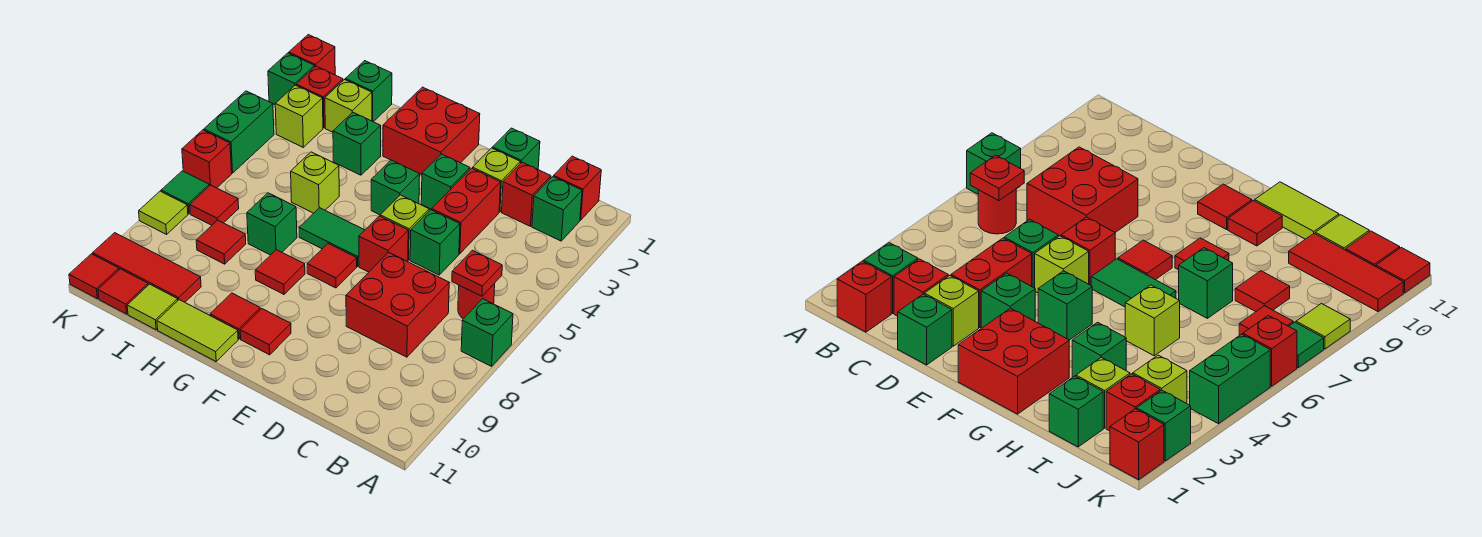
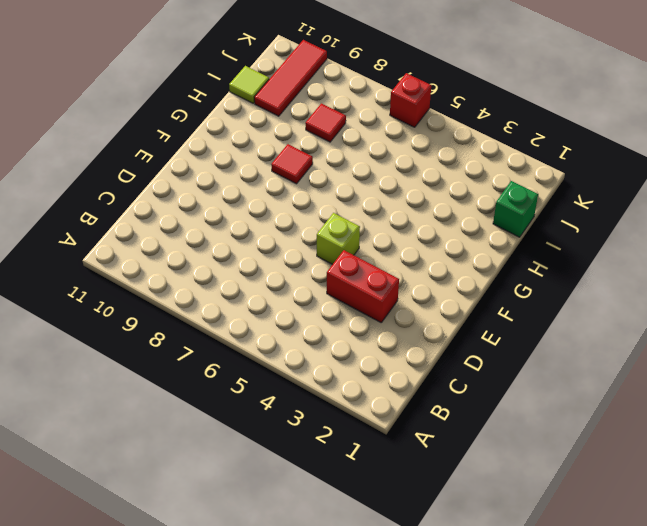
none -> green brick A7 level 1
none -> red brick B1 level 1
none -> green brick B2 level 1
none -> red round brick B6 level 1

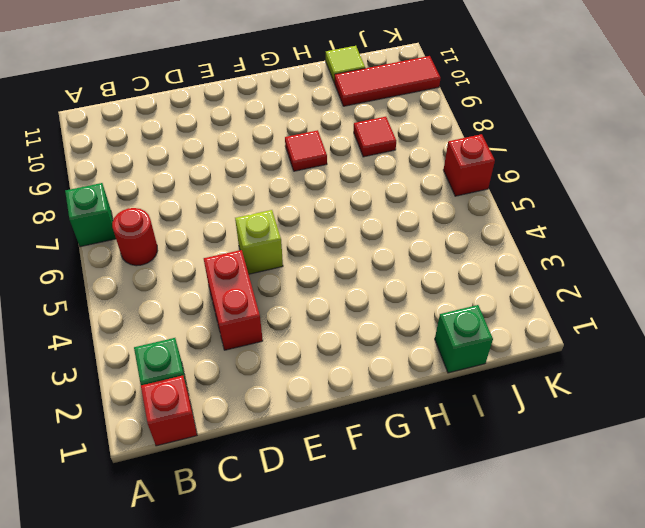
none -> red brick C2 level 1
none -> red brick C7:D8 level 1
none -> green brick D1 level 1
none -> lime brick D2 level 1

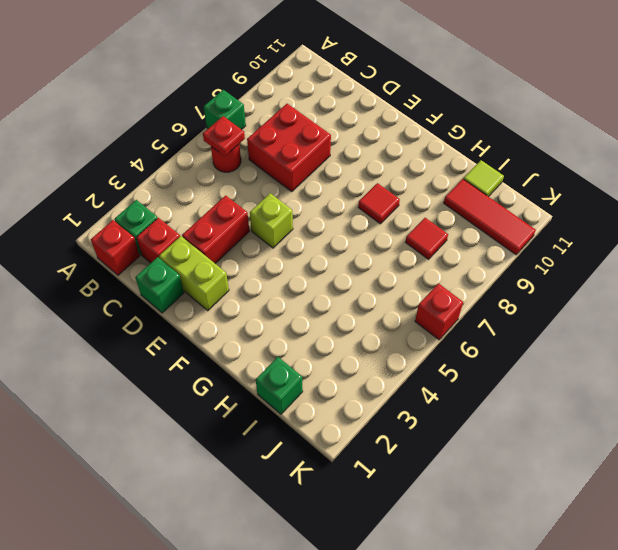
lime brick D2:E2 level 1 -> lime brick D2 level 1
none -> green brick D5 level 1
none -> green brick E3 level 1
none -> red brick E6 level 1
none -> red brick F1:G2 level 1

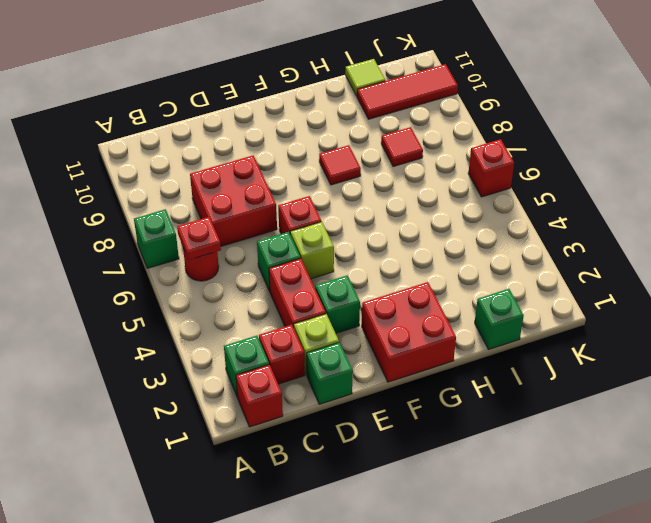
none -> green brick F4 level 1
none -> green tile F6:G6 level 1
none -> red tile F7 level 1
none -> red tile F10 level 1

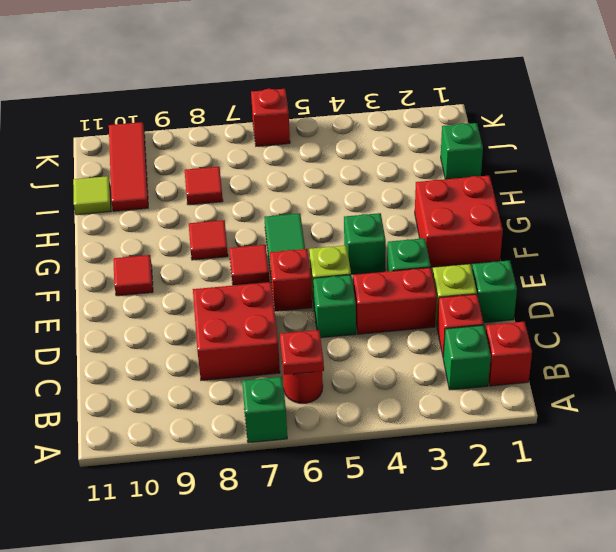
none -> red tile G10 level 1
none -> lime tile G11:H11 level 1
none -> green brick H3 level 1
none -> lime brick H5 level 1

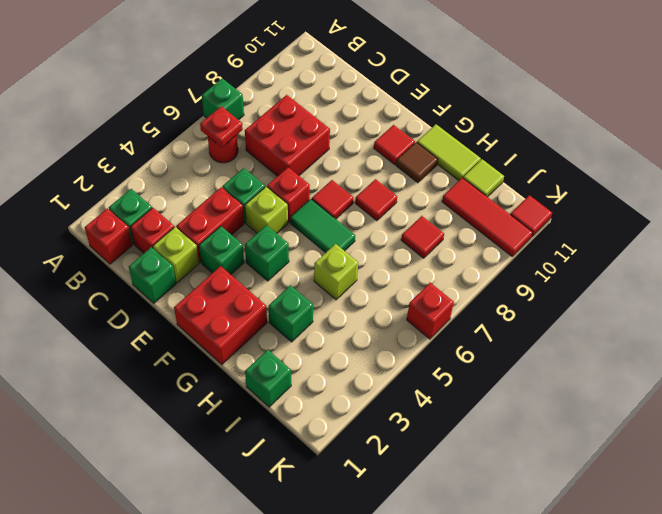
brown tile G10 level 1 -> red tile G10 level 1
none -> green brick H7 level 1
none -> lime brick I2 level 1
none -> red brick J2 level 1
none -> lime brick J3 level 1

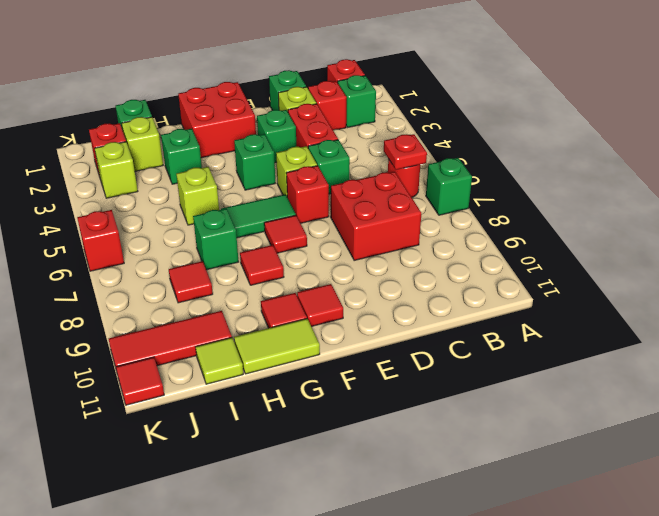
none -> red tile J7 level 1
none -> red tile J11 level 1
none -> red brick K1 level 1
none -> green brick K2 level 1

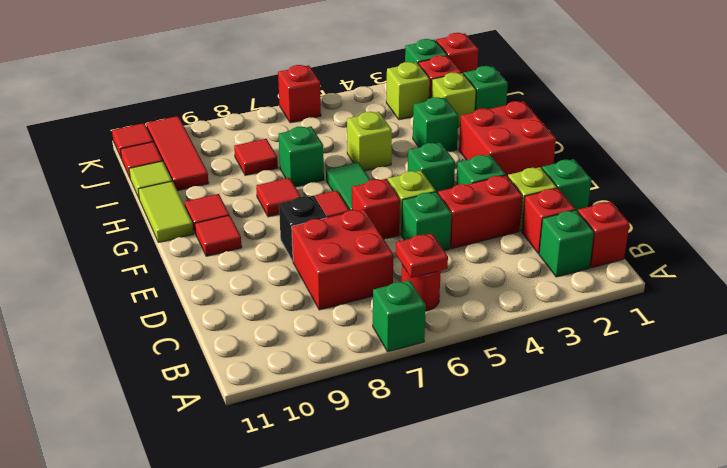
black brick E8 level 1 -> none
none -> red tile J7 level 1
none -> green brick K4:K5 level 1
none -> green tile K7 level 1
none -> lime tile K8 level 1

